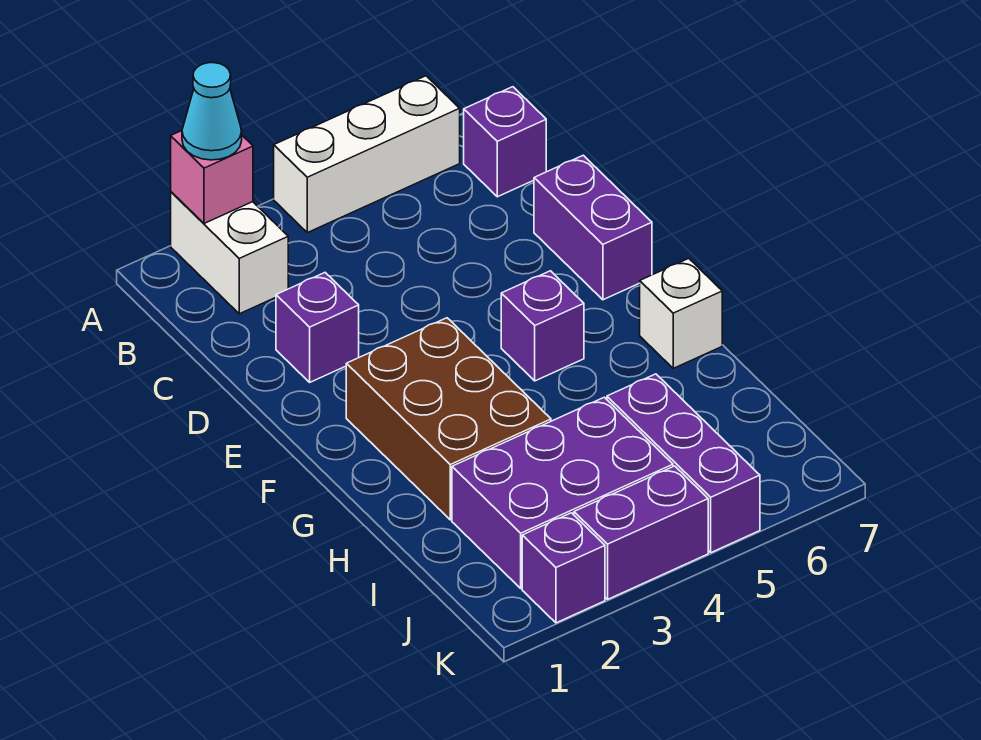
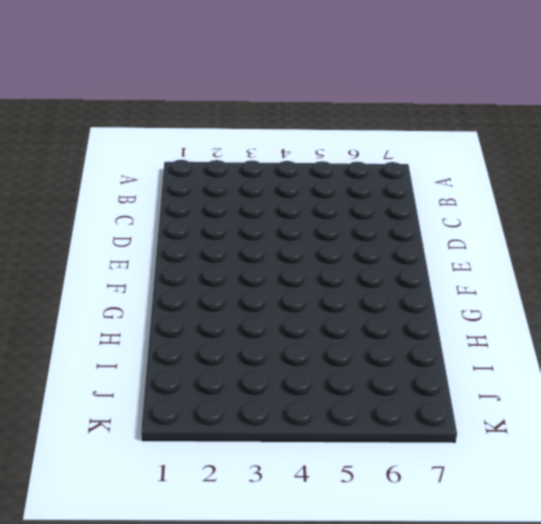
none -> white brick A2:B2 level 1
none -> white brick A4:A6 level 1
none -> purple brick B7 level 1

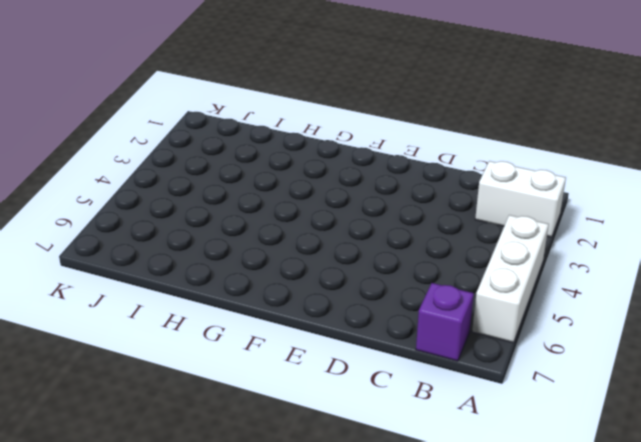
none -> purple brick D2 level 1
none -> purple brick D7:E7 level 1
none -> brown brick F2:H3 level 1

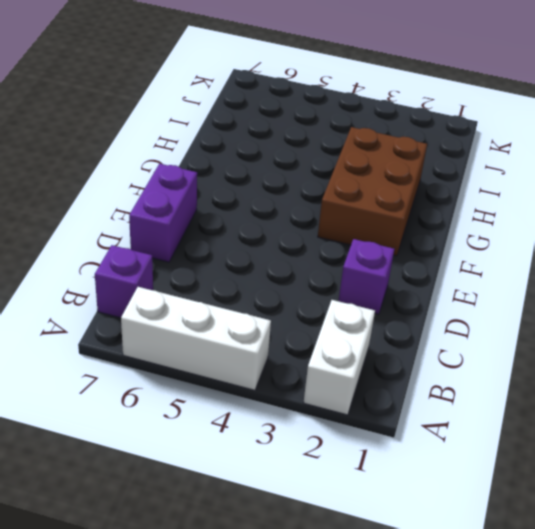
none -> purple brick F5 level 1
none -> white brick G7 level 1
none -> purple brick I2:J4 level 1

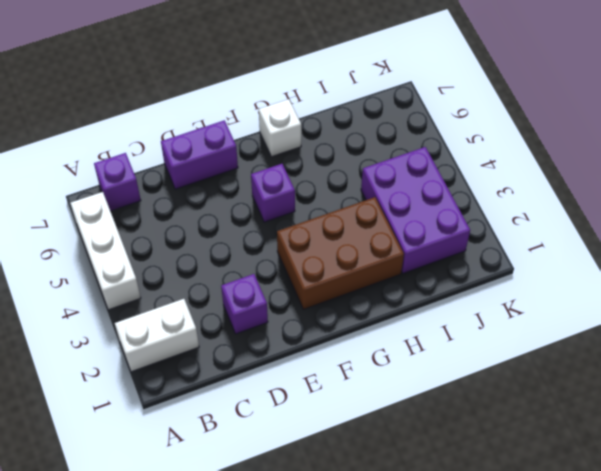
none -> purple brick I5:K5 level 1
none -> purple brick K2 level 1
none -> purple brick K3:K4 level 1

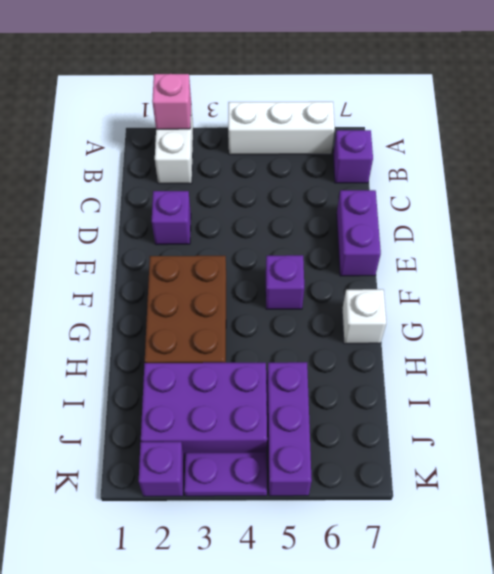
purple plate K3:K4 level 1 -> purple brick K3:K4 level 1
none -> cyan cone A2 level 3

